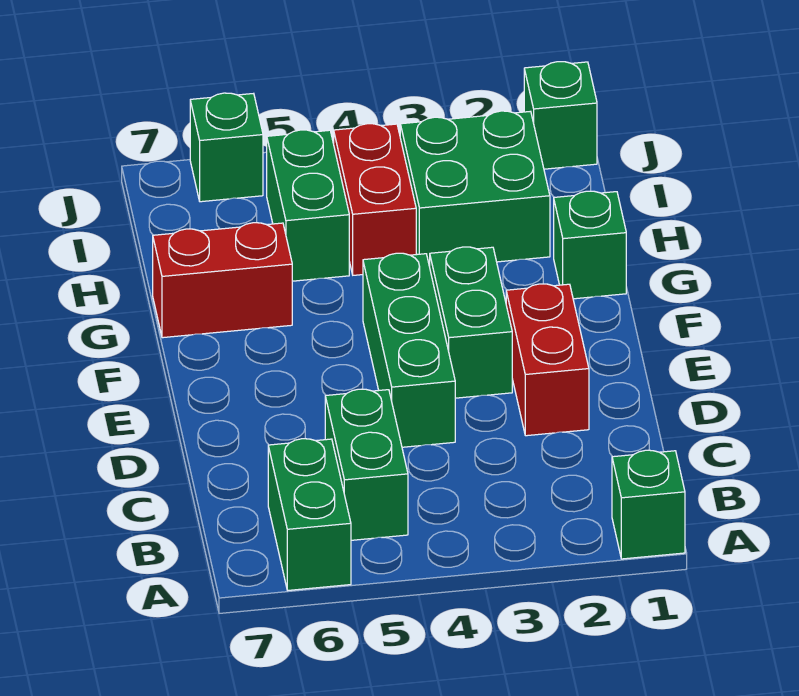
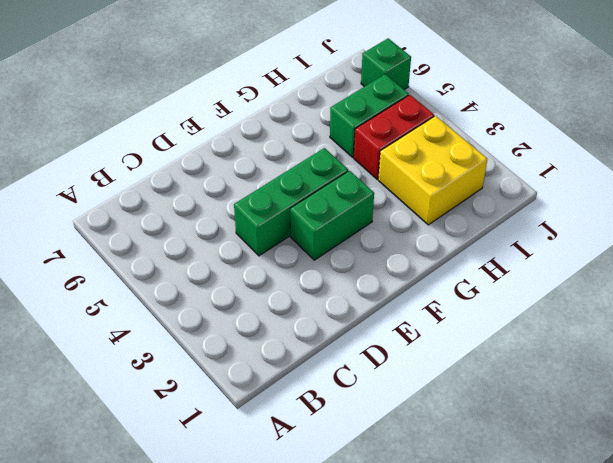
yellow brick H2:I3 level 1 -> green brick H2:I3 level 1
none -> green brick A1 level 1
none -> green brick A6:B6 level 1
none -> green brick B5:C5 level 1

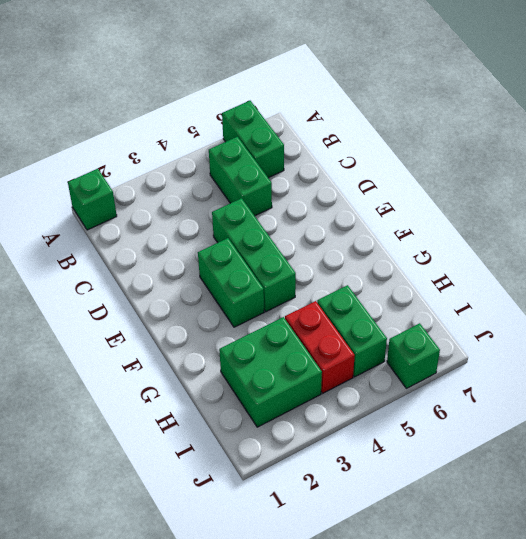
none -> red brick D2:E2 level 1
none -> green brick G1 level 1
none -> red brick G6:G7 level 1

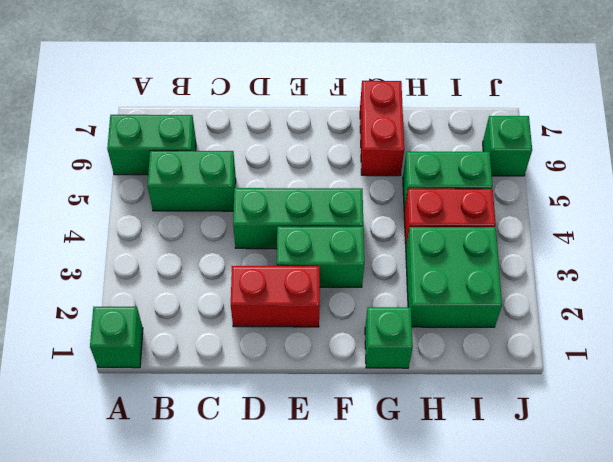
none -> green brick J1 level 1

